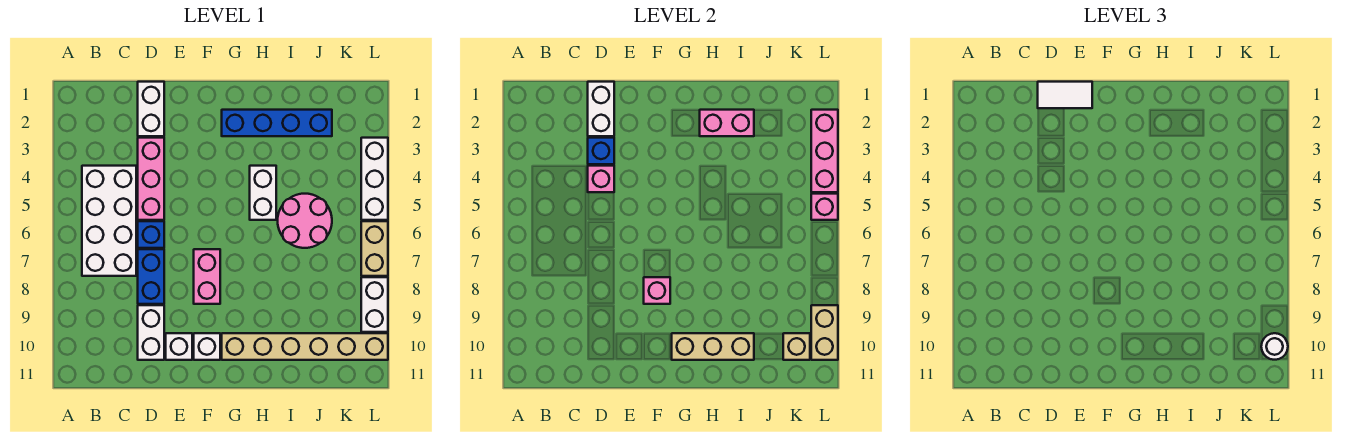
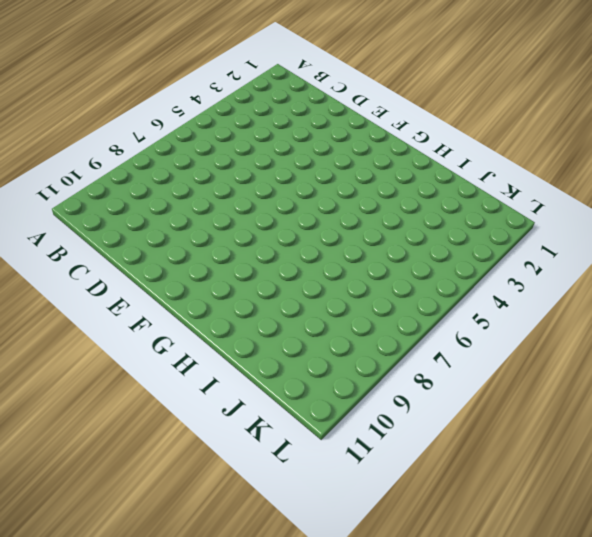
none -> white brick B4:C7 level 1
none -> white brick D1:D2 level 1
none -> pink brick D3:D5 level 1

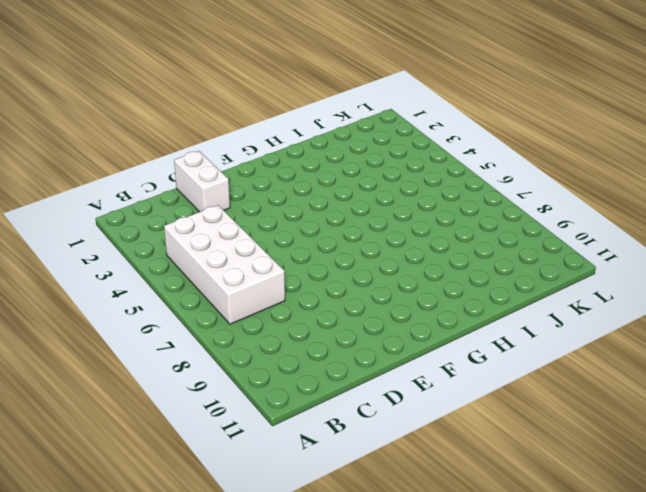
none -> pink brick D3:D5 level 1
none -> blue brick D6 level 1
none -> blue brick D7:D8 level 1

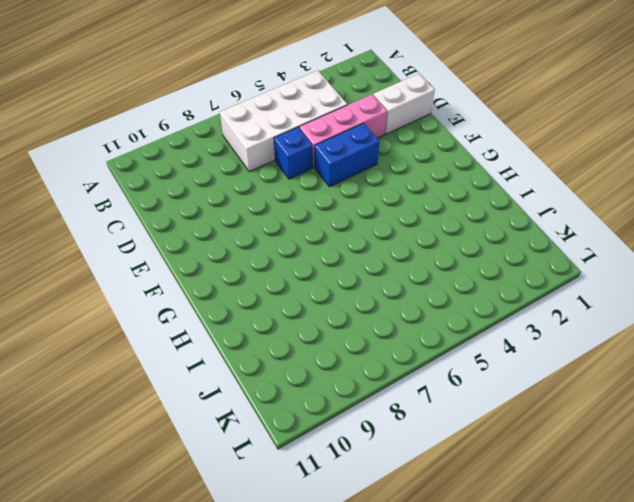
blue brick E4:E5 level 1 -> blue brick D7:D8 level 1
none -> white brick D9:D10 level 1
none -> white brick E10 level 1
none -> pink brick F7:F8 level 1

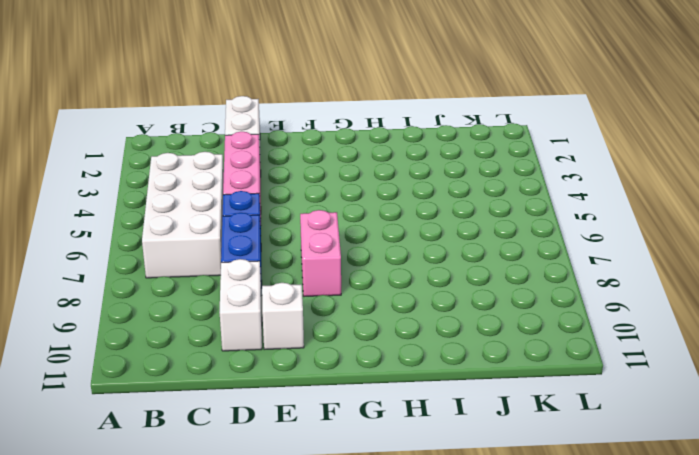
none -> white brick F10 level 1
none -> blue brick G2:J2 level 1
none -> tan brick G10:L10 level 1

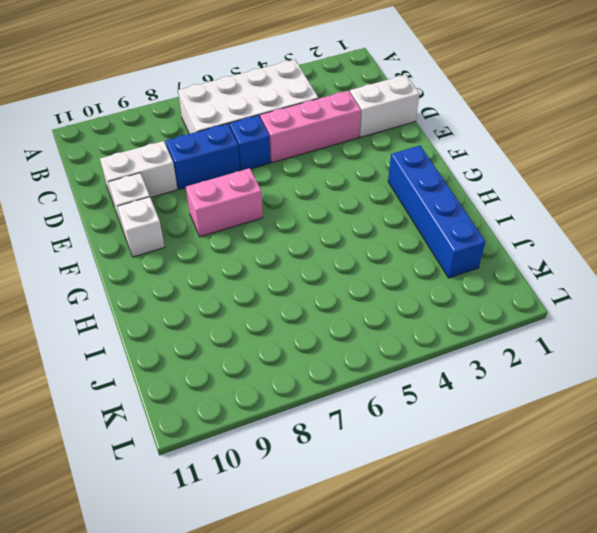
none -> tan brick G10:L10 level 1
none -> white brick H4:H5 level 1
none -> pink round brick I5:J6 level 1

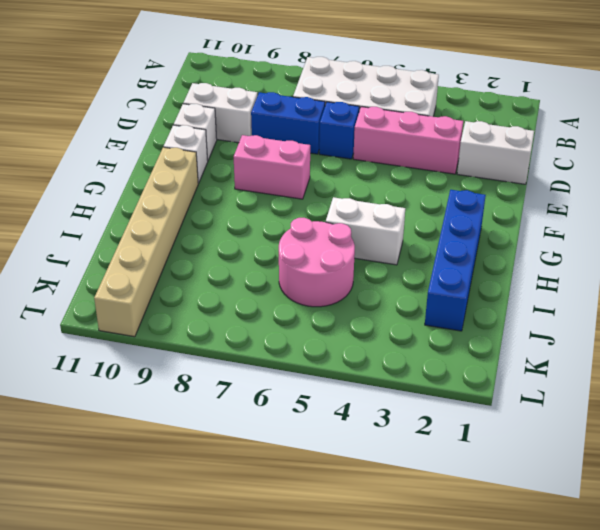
none -> white brick L3:L5 level 1
none -> tan brick L6:L7 level 1
none -> white brick L8:L9 level 1

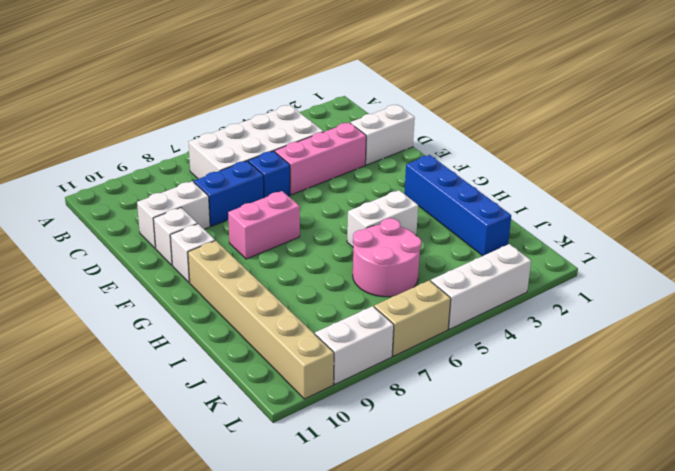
none -> white brick D1:D2 level 2
none -> blue brick D3 level 2
none -> pink brick D4 level 2

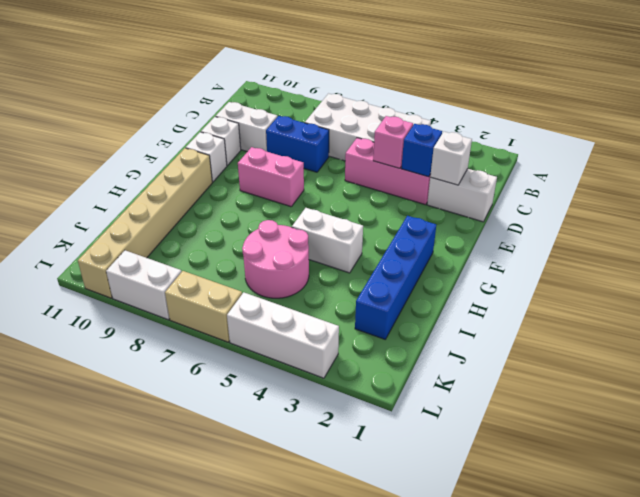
white brick D2 level 2 -> white brick D1:D2 level 2
none -> blue brick D6 level 1
none -> pink brick F8 level 2
none -> tan brick G10:I10 level 2

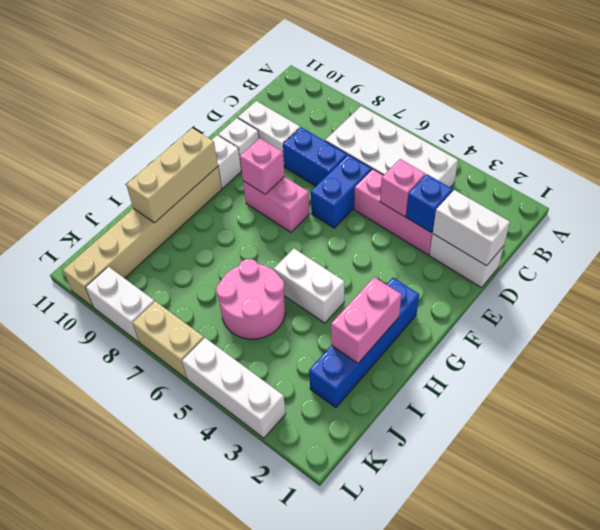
blue brick D6:E6 level 1 -> blue brick D6 level 1
none -> tan brick K10 level 2
none -> pink brick L2:L4 level 2
none -> pink brick L5 level 2

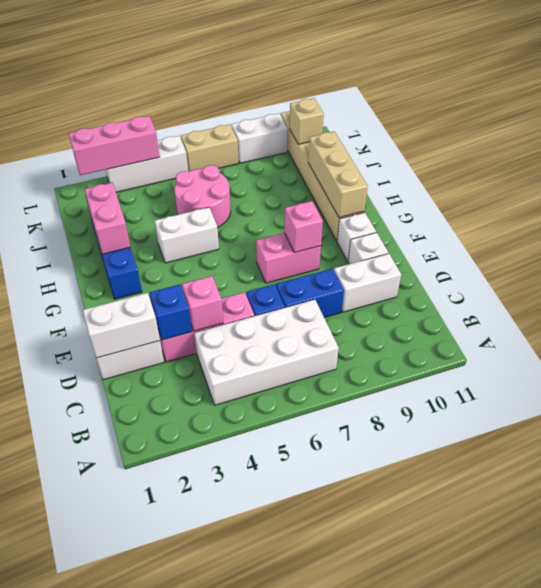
none -> pink brick L5 level 2
none -> tan brick L9:L10 level 2
none -> white tile D1:E1 level 3

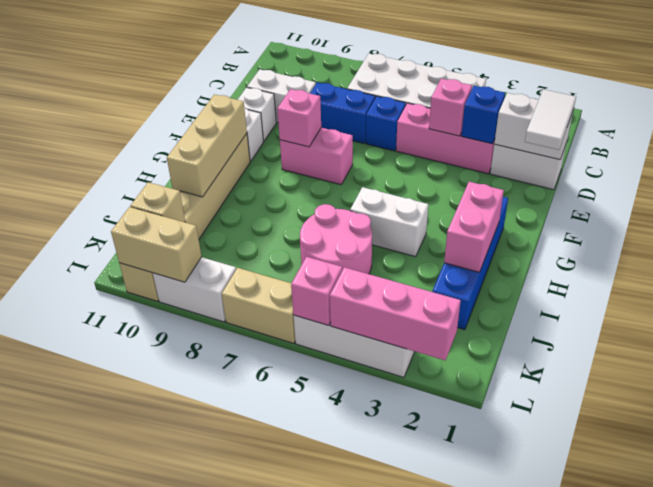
none -> white round brick L10 level 3

